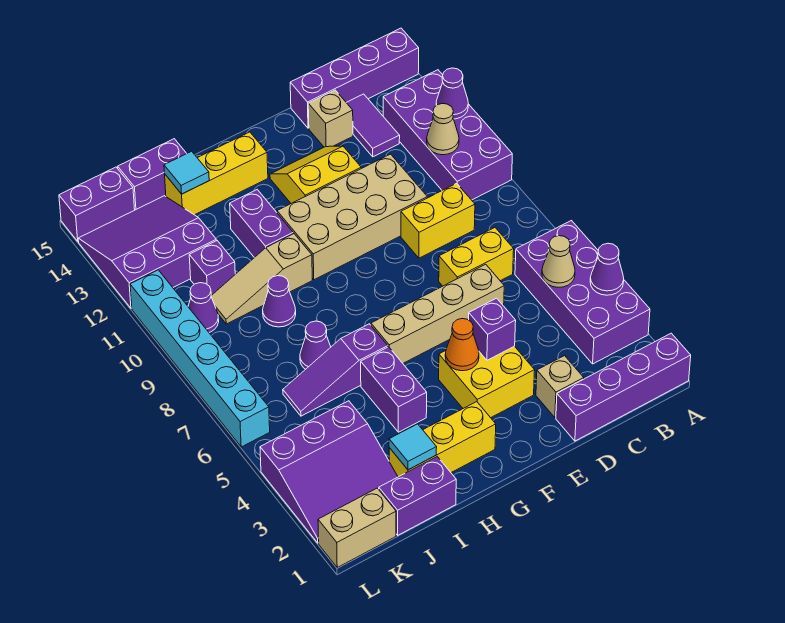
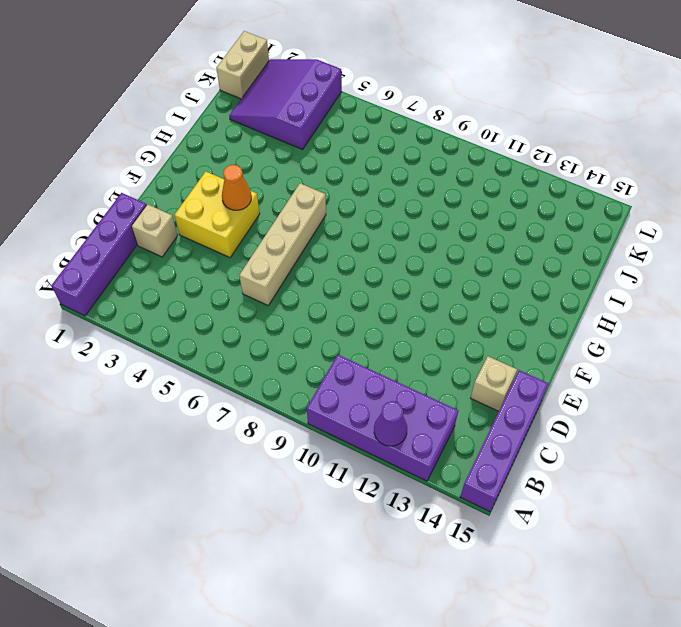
none -> purple brick A3:B6 level 1
none -> yellow brick C7:D7 level 1
none -> yellow brick C9:D9 level 1
none -> purple tile C13:C14 level 1

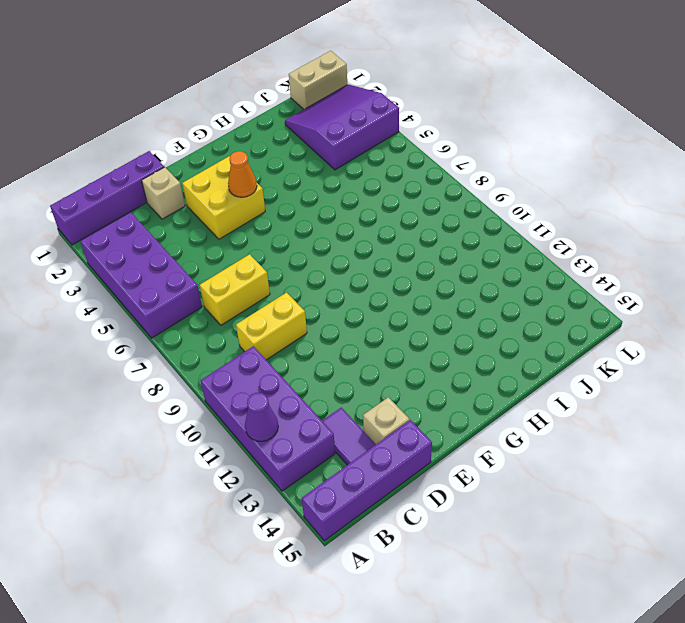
none -> tan brick D6:G6 level 1
none -> tan brick D10:G11 level 1
none -> yellow slope E12:F13 level 1 top 12
none -> yellow brick G2:I2 level 1

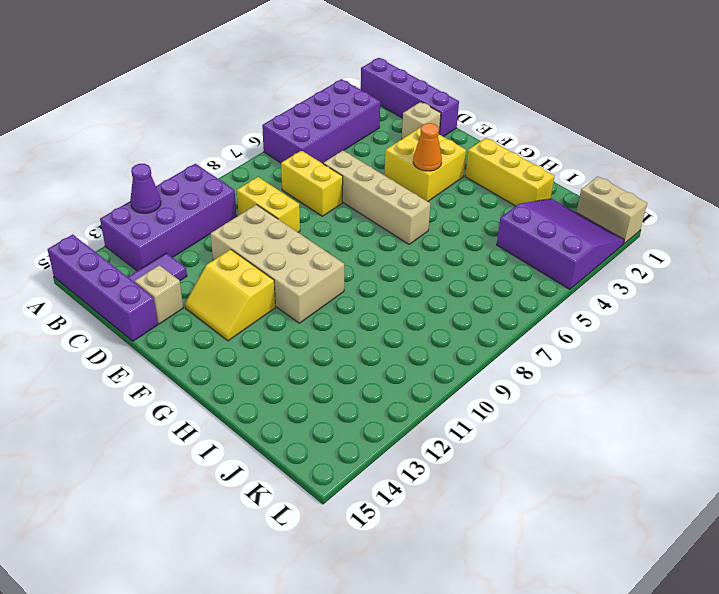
none -> yellow brick G14:I14 level 1
none -> purple brick H4:H5 level 1
none -> purple slope H6:J6 level 1 top H
none -> tan slope H10:J10 level 1 top H

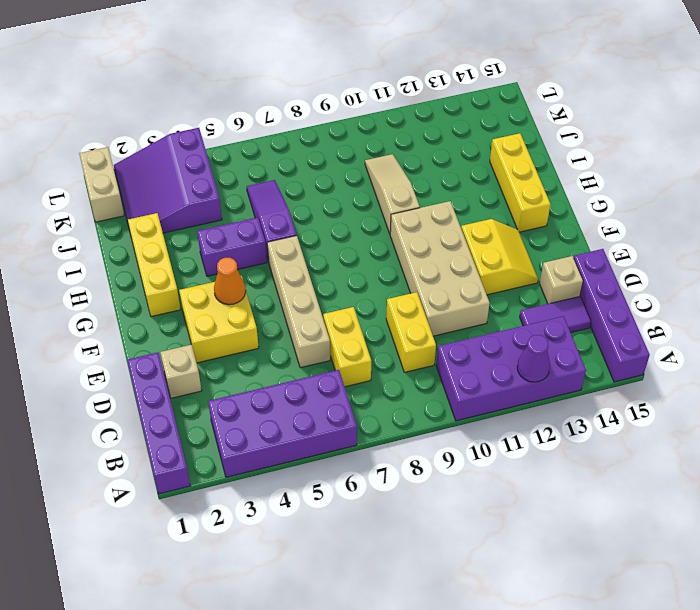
none -> purple brick H11:H12 level 1
none -> purple brick I1:J1 level 1
none -> purple cone I7 level 1
none -> purple cone I9 level 1

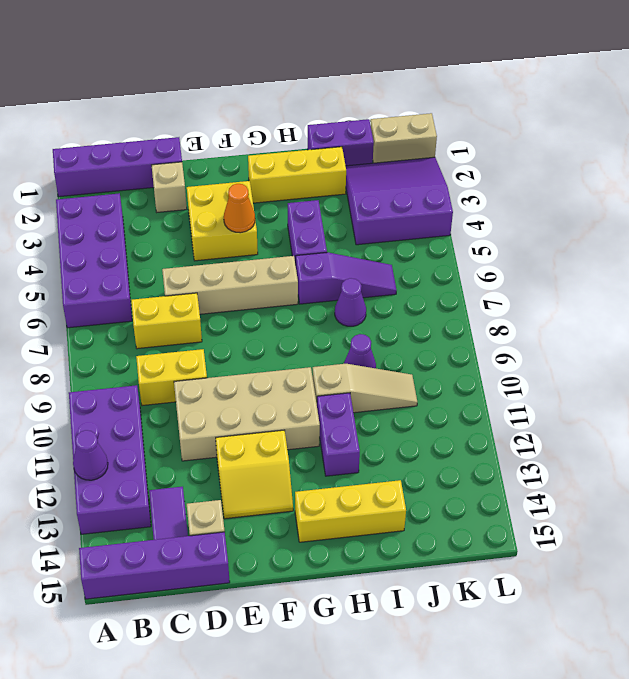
none -> purple brick I15:J15 level 1
none -> purple brick J11 level 1
none -> purple slope J12:L14 level 1 top 12
none -> purple cone K10 level 1

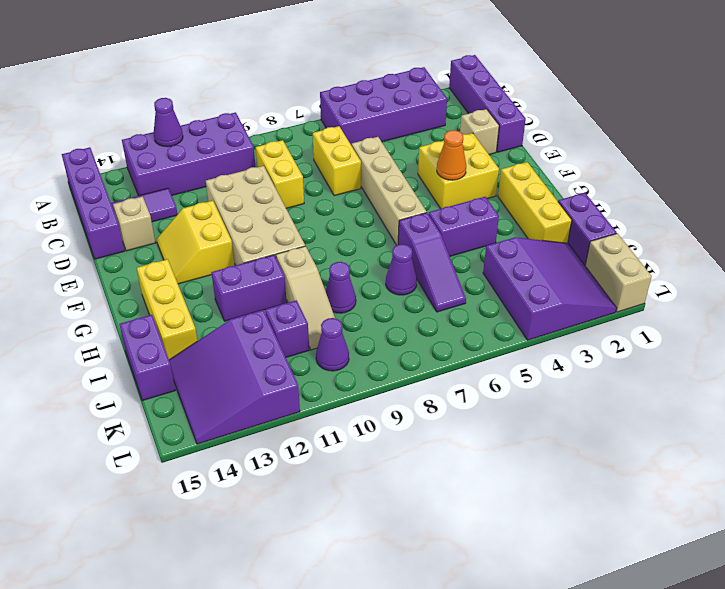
none -> purple brick K15:L15 level 1
none -> cyan brick L6:L11 level 1
none -> purple cone A4 level 2
none -> tan cone B5 level 2

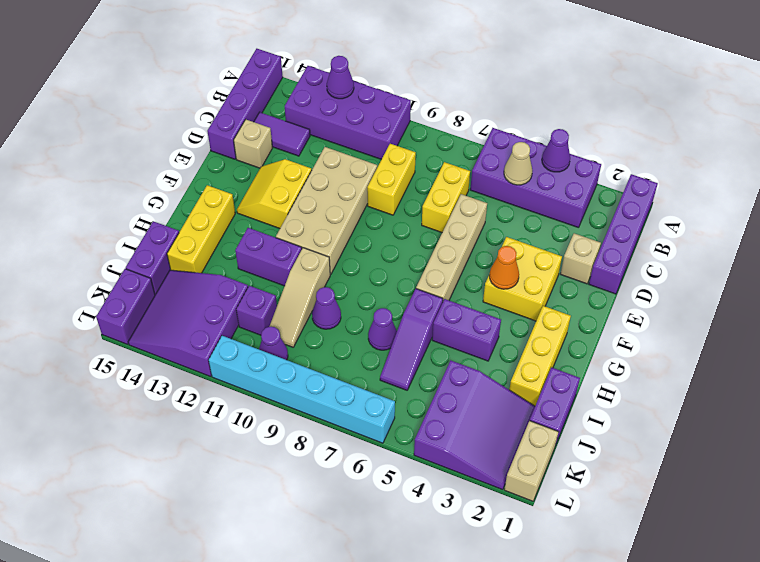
none -> tan cone B11 level 2
none -> purple brick E4 level 2
none -> cyan tile I2 level 2
none -> cyan tile I14 level 2

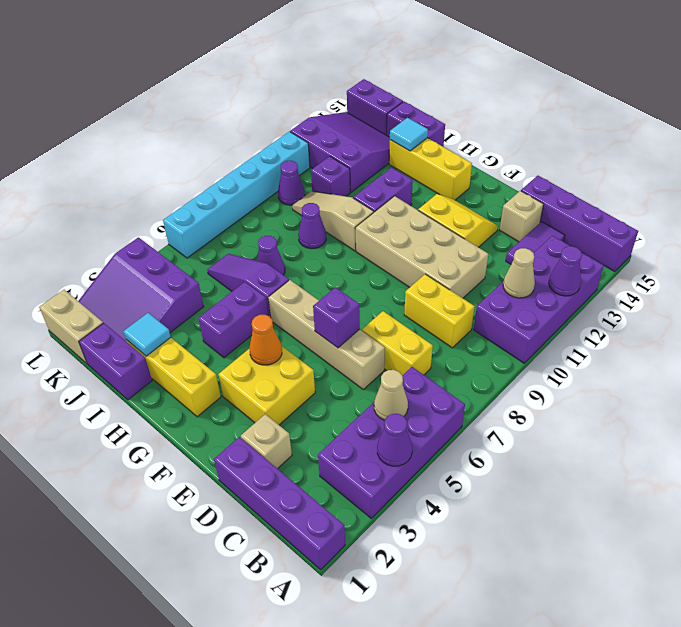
purple brick E6 level 2 -> purple brick E4 level 2

